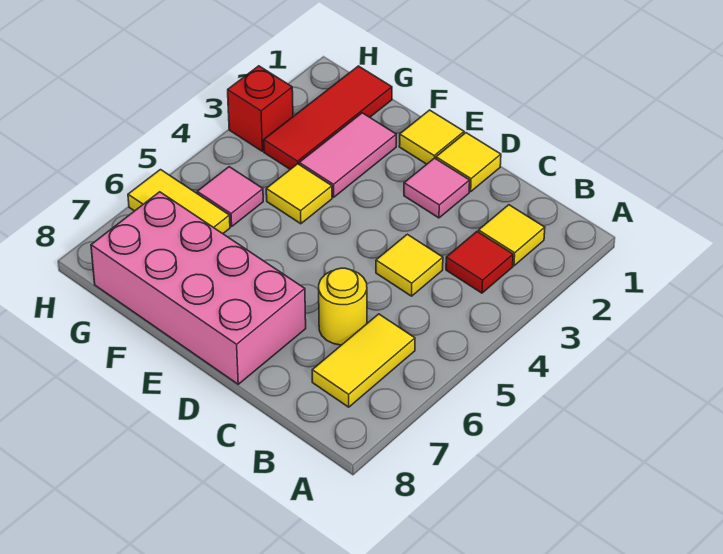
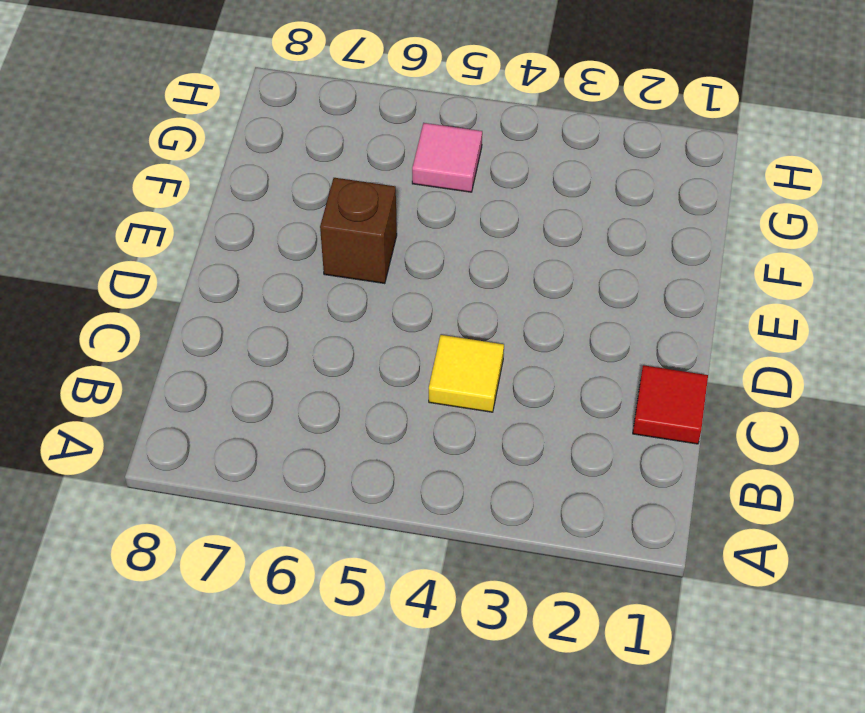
red tile C1 level 1 -> red tile B3 level 1
brown brick E6 level 1 -> none
none -> yellow tile B2 level 1
none -> yellow tile B6:B7 level 1
none -> yellow round brick C6 level 1

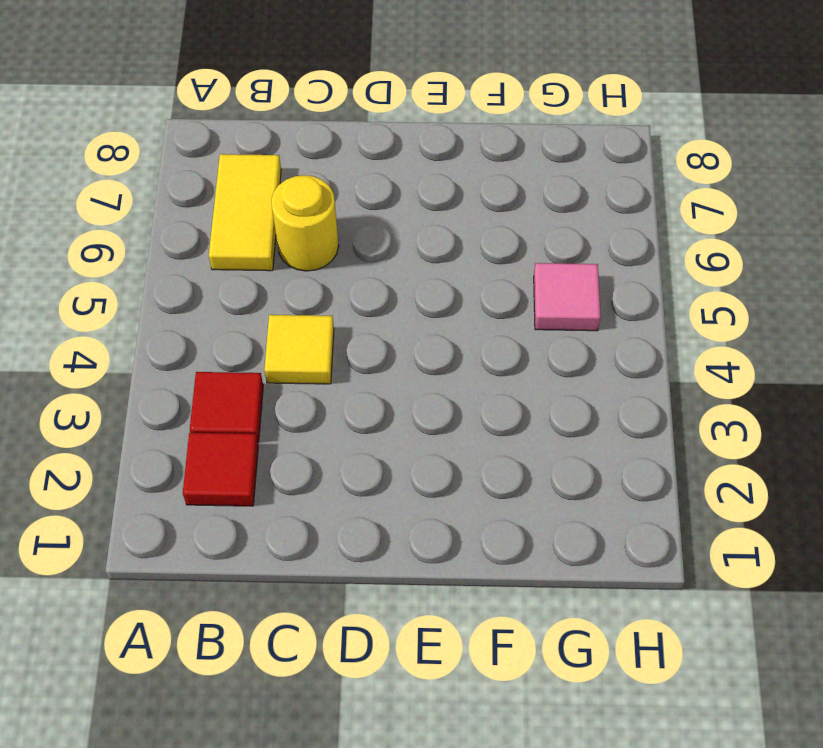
red tile B2 level 1 -> yellow tile B2 level 1
none -> yellow tile D1 level 1
none -> pink tile D2 level 1
none -> pink brick D7:G8 level 1

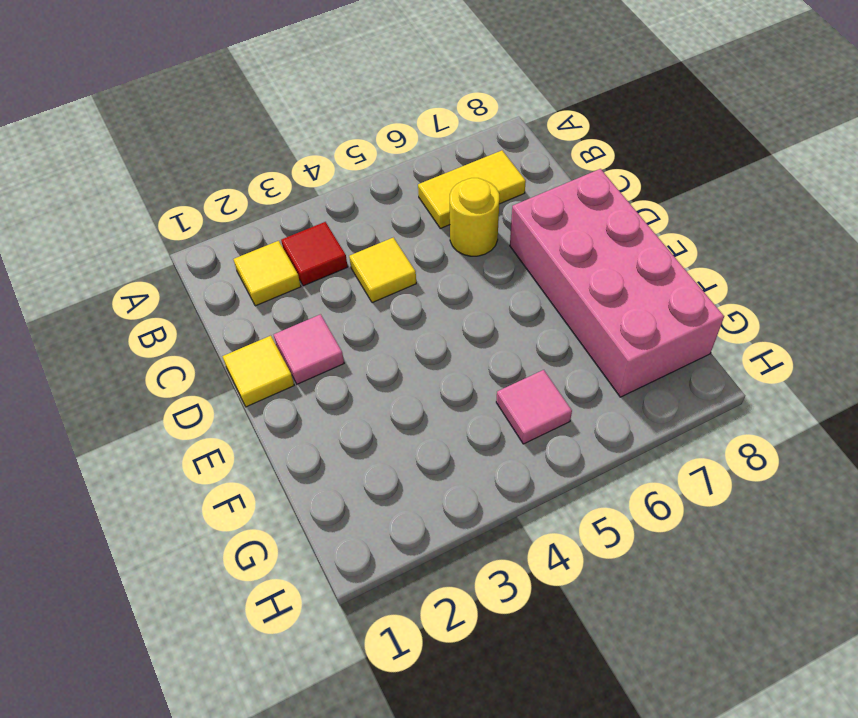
none -> yellow tile E1 level 1
none -> pink tile F2:F3 level 1
none -> yellow tile F4 level 1

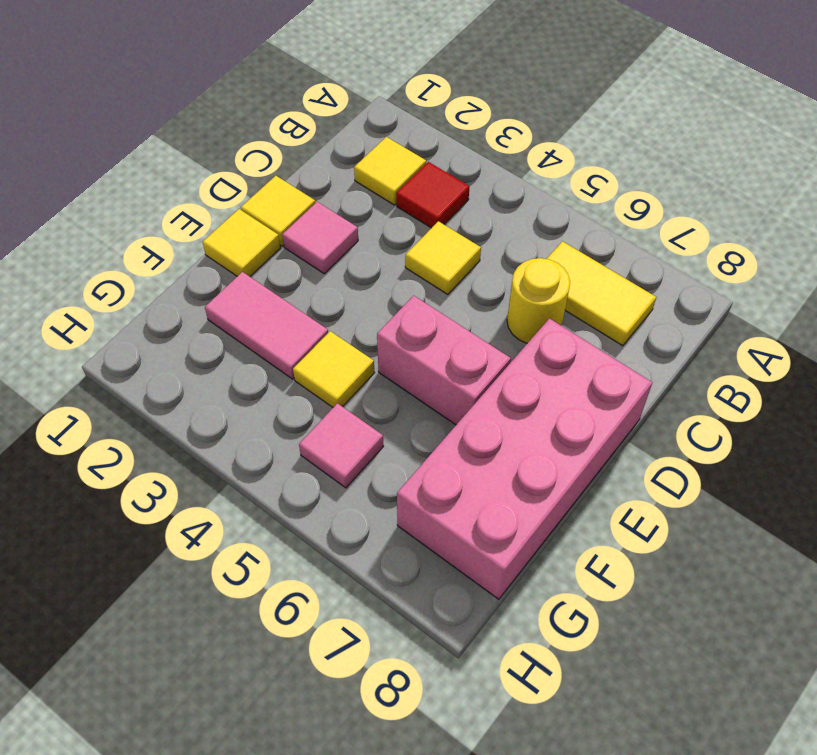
pink brick E5:E6 level 1 -> none
none -> red tile G1:G3 level 1
none -> yellow tile G6:H6 level 1
none -> red brick H3 level 1

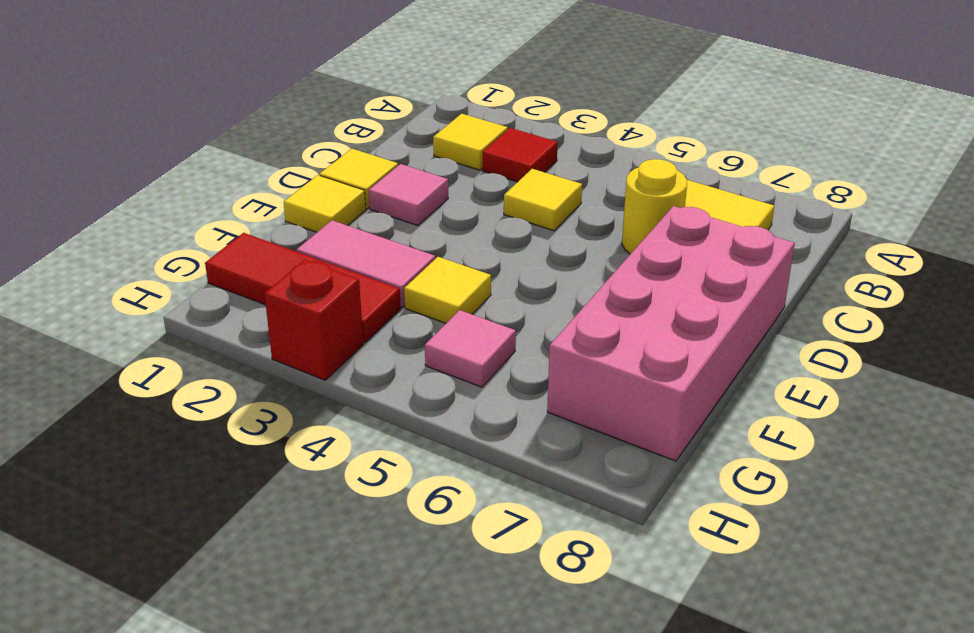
none -> yellow tile G6:H6 level 1

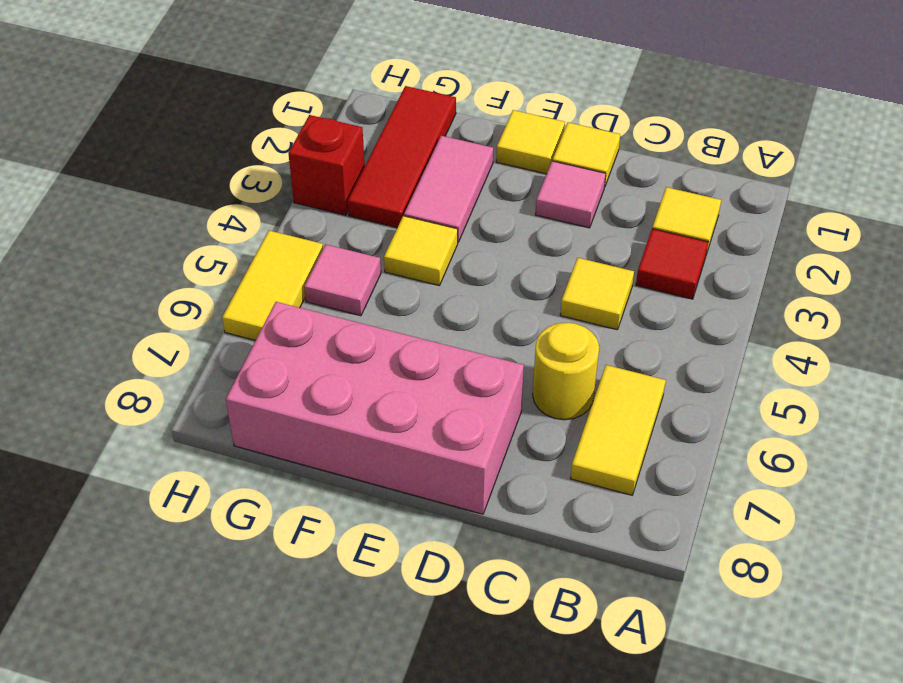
yellow tile H5:H6 level 1 -> yellow tile G6:H6 level 1

